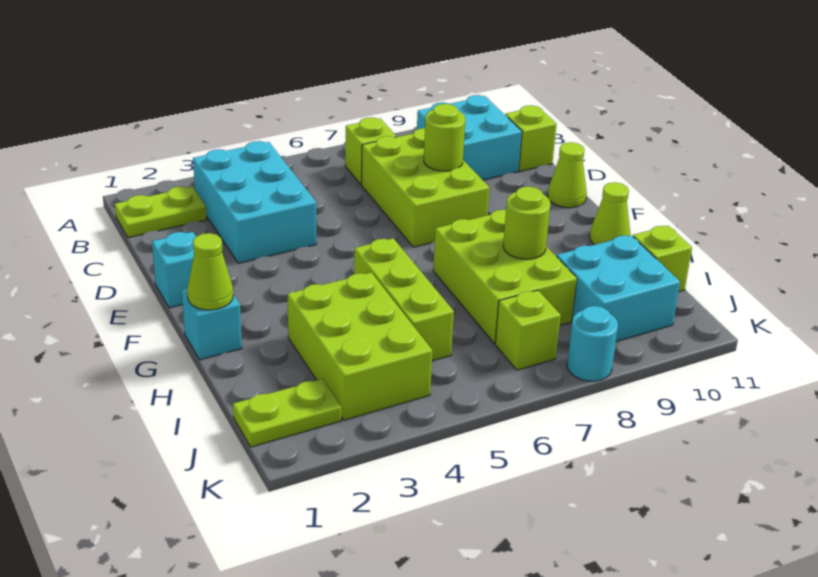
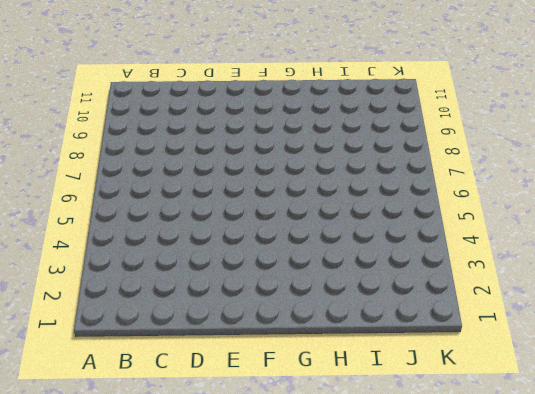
none -> lime plate B1:B2 level 1
none -> cyan brick B3:D4 level 1
none -> lime brick B7 level 1

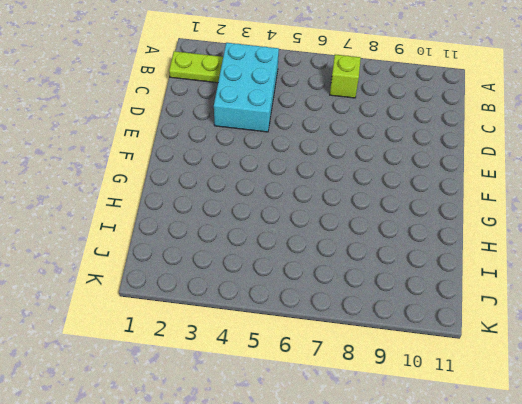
none -> cyan brick B9:C10 level 1
none -> lime brick C7:E8 level 1
none -> lime brick C11 level 1

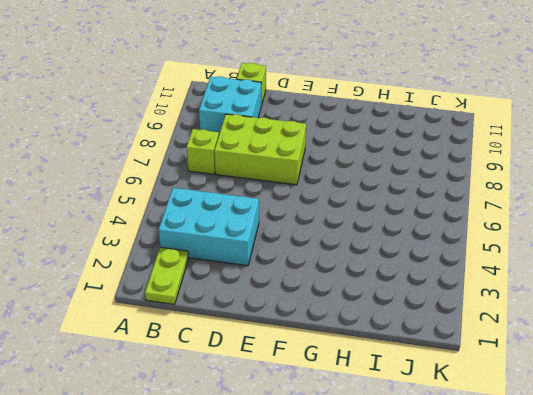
none -> cyan brick E1 level 1
none -> lime cone E11 level 1
none -> cyan brick G1 level 1

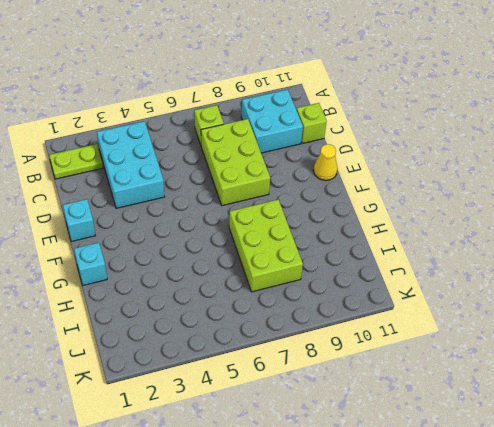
yellow cone E11 level 1 -> lime cone E11 level 1
none -> lime brick G5:I5 level 1
none -> lime cone G11 level 1
none -> lime brick H3:J4 level 1

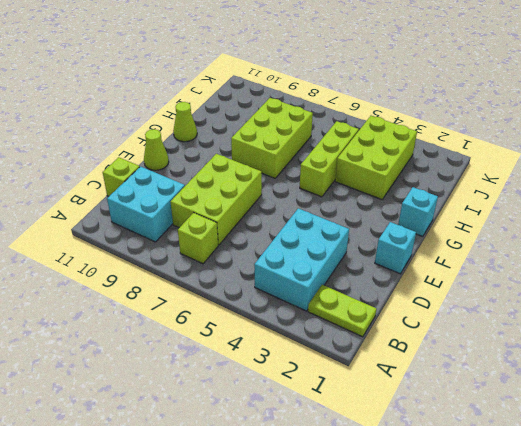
none -> cyan brick I9:J10 level 1
none -> lime brick I11 level 1
none -> lime plate J1:J2 level 1

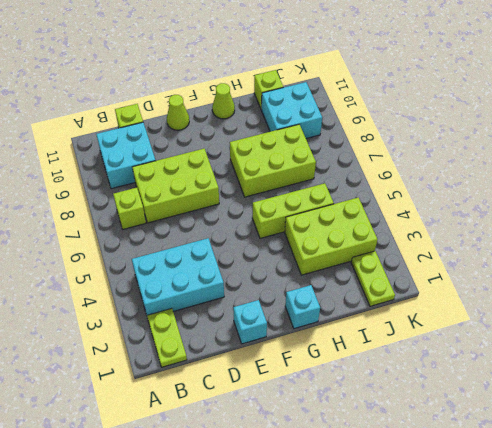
none -> lime brick J7 level 1
none -> cyan round brick K8 level 1
none -> lime round brick D8 level 2

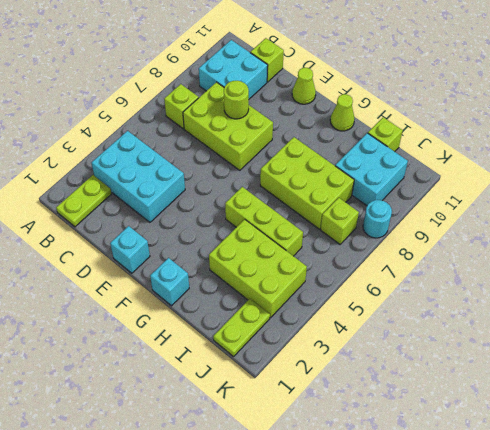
none -> lime cone G1 level 2
none -> lime round brick H8 level 2

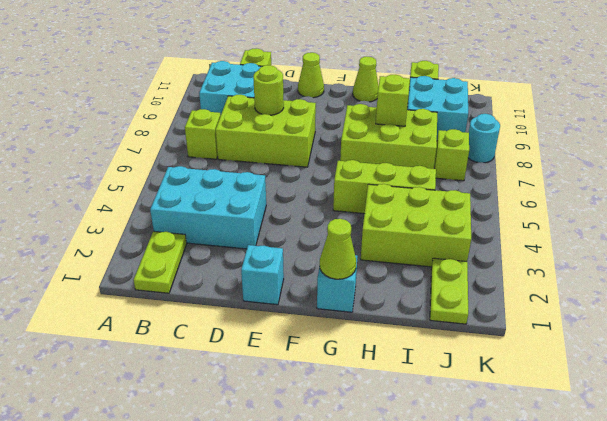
lime brick H8 level 2 -> lime round brick H8 level 2

